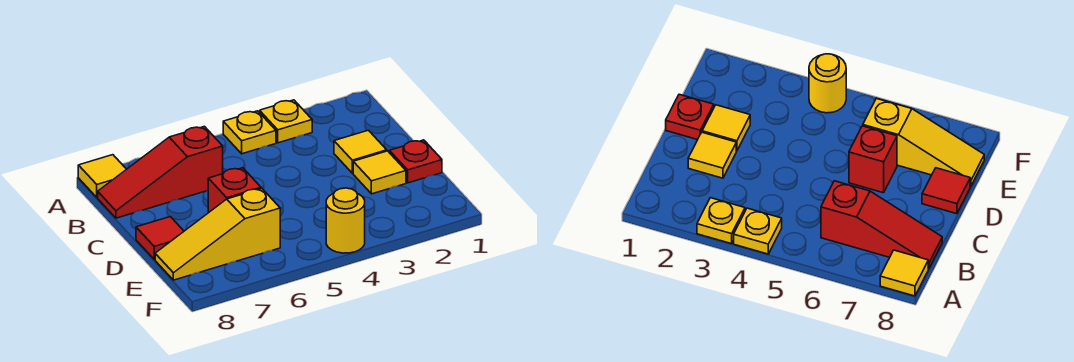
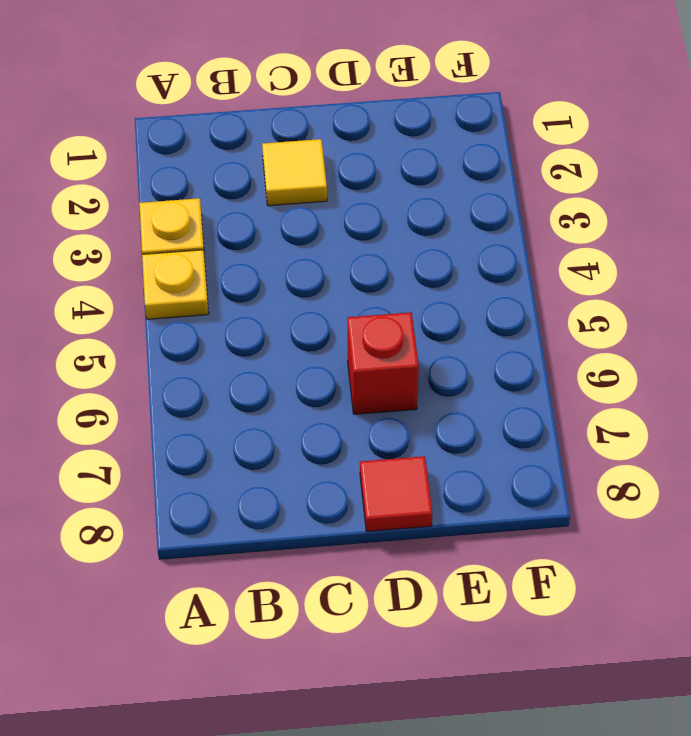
none -> yellow tile A8 level 1
none -> red slope B6:B8 level 1 top 6

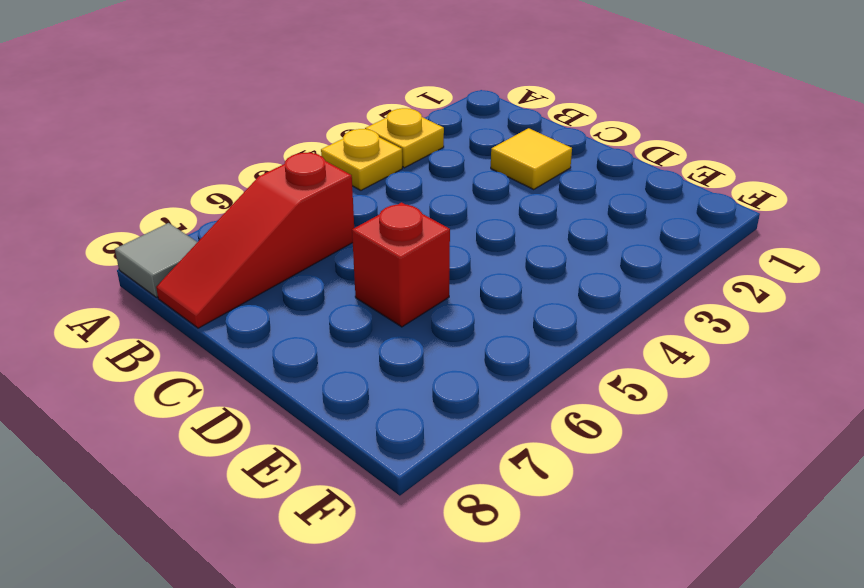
grey tile A8 level 1 -> yellow tile A8 level 1
none -> red plate D1 level 1
none -> yellow tile D2 level 1

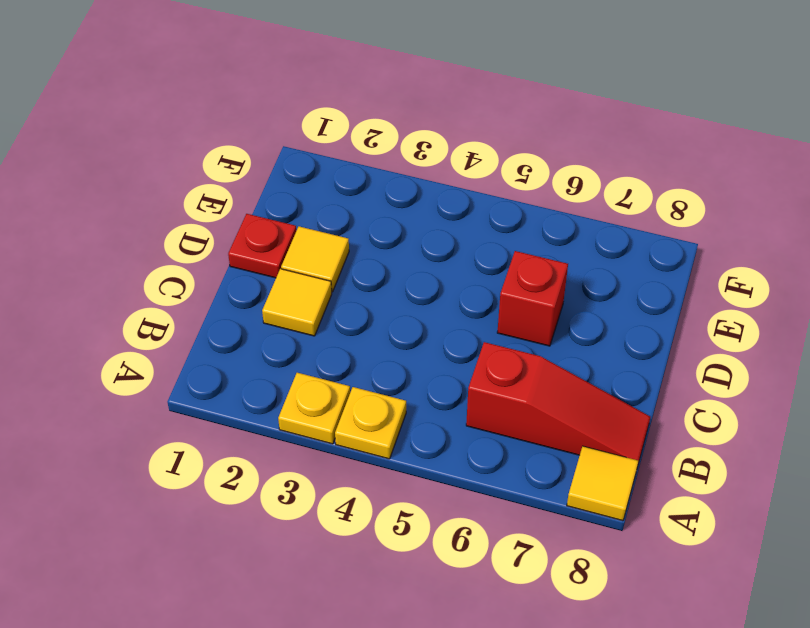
none -> red tile D8 level 1
none -> yellow slope E6:E8 level 1 top 6

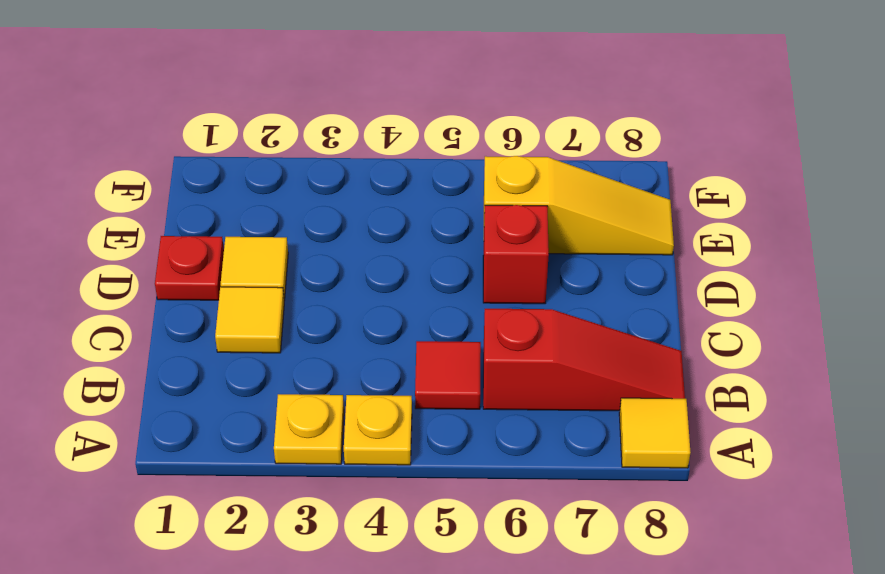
red tile B5 level 1 -> red tile D8 level 1
none -> yellow round brick F4 level 1

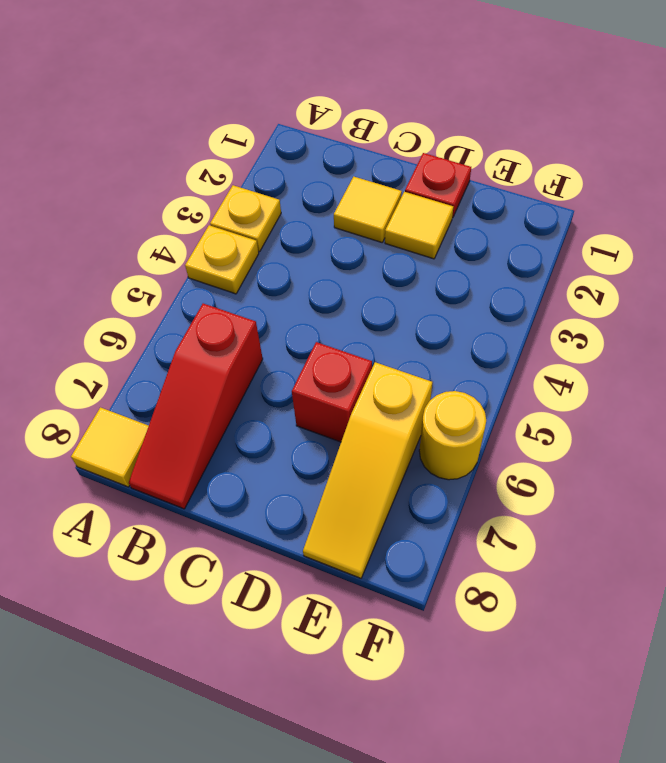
yellow round brick F6 level 1 -> yellow round brick F4 level 1
none -> red tile D8 level 1

